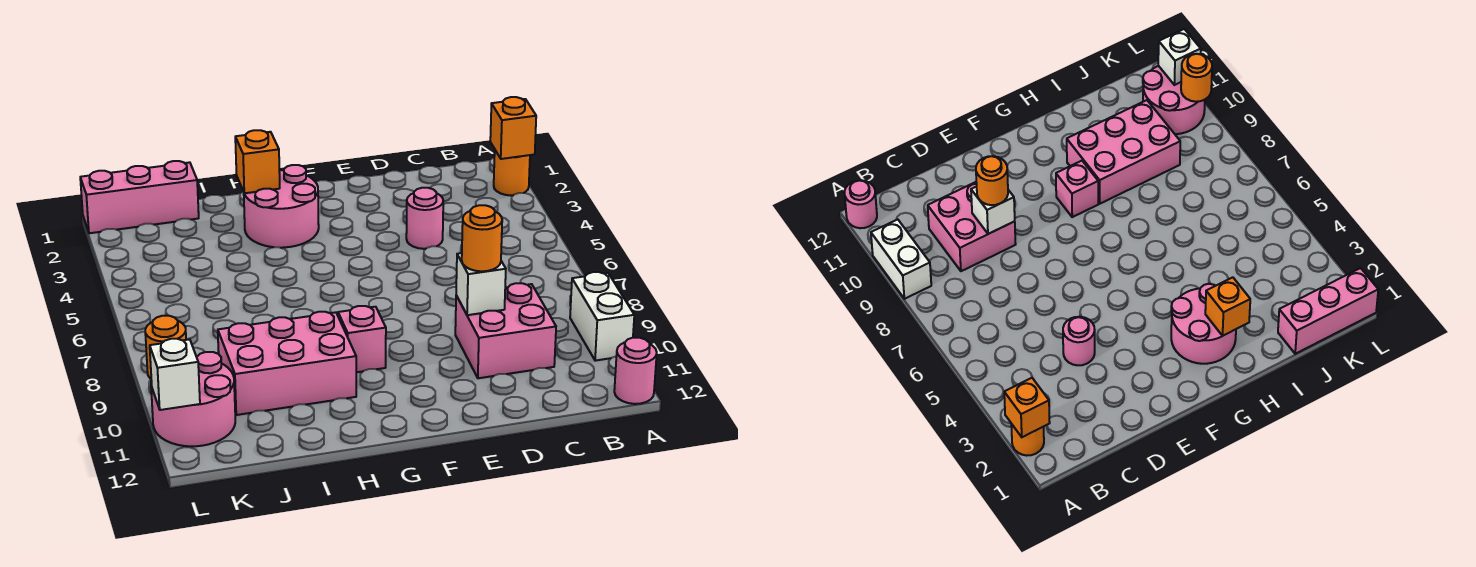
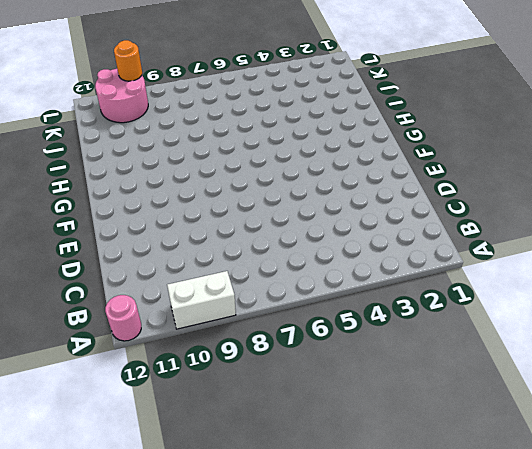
none -> orange round brick A2 level 1
none -> pink brick C9:D10 level 1
none -> pink round brick D4 level 1

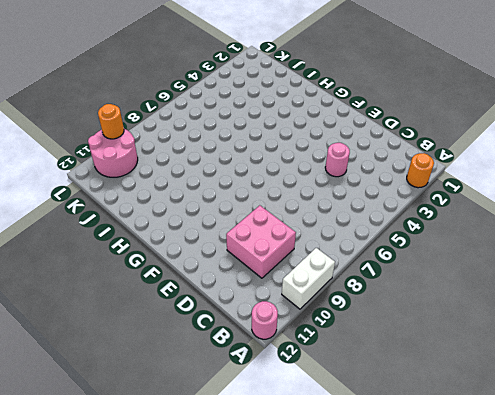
none -> pink round brick G2:H3 level 1
none -> pink brick G9 level 1
none -> pink brick H9:J10 level 1

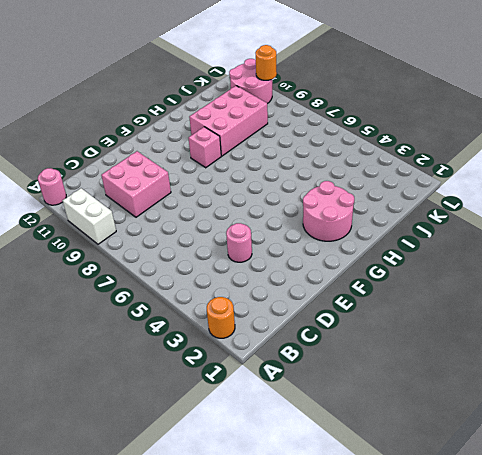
none -> pink brick J1:L1 level 1
none -> orange brick A2 level 2
none -> white brick D9 level 2

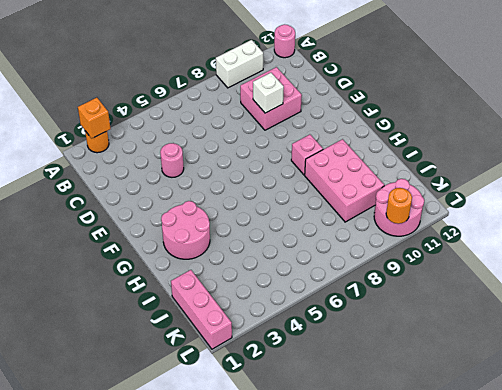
none -> orange brick H2 level 2
none -> white brick L11 level 2
none -> orange round brick D9 level 3

